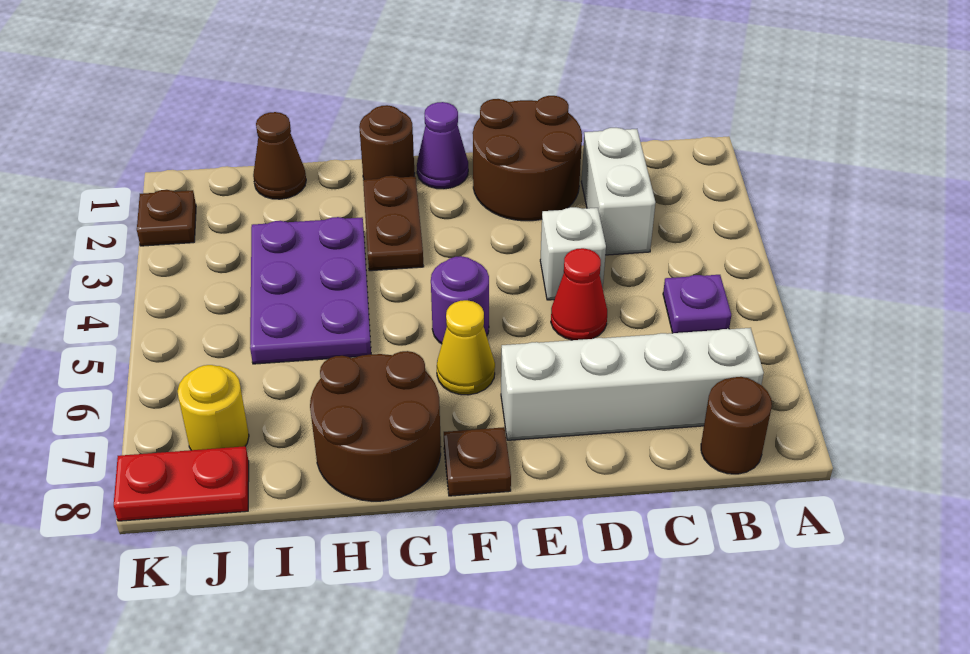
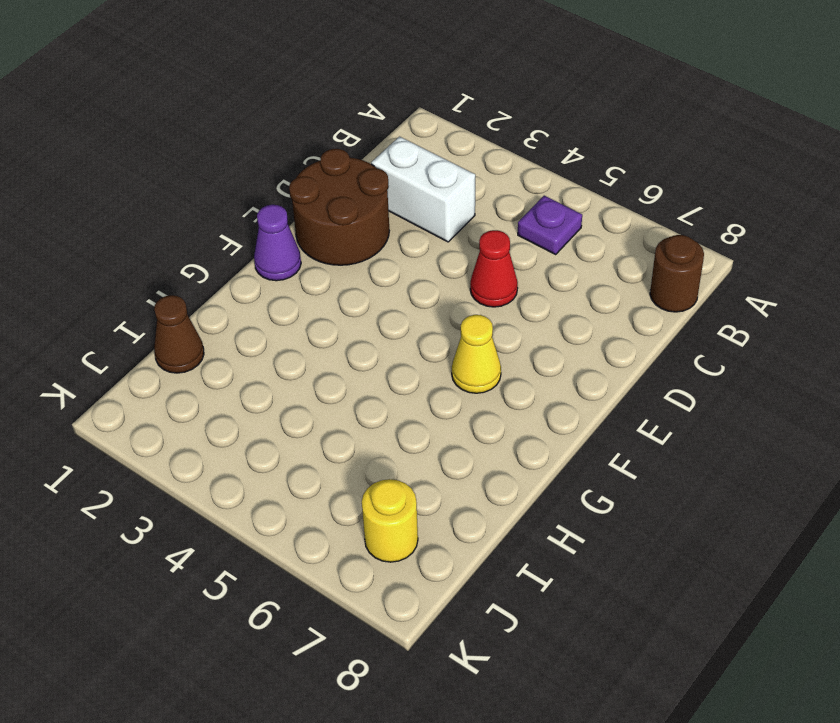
none -> white brick B7:E7 level 1
none -> white brick D4 level 1
none -> purple round brick F5 level 1

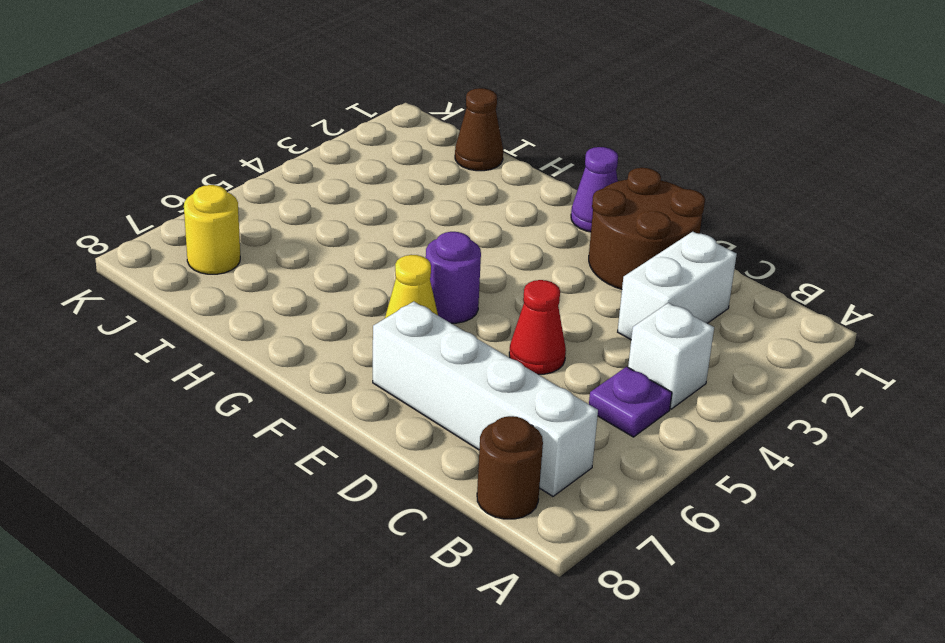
white brick B4 level 1 -> white brick D4 level 1
none -> brown plate F8 level 1
none -> brown round brick G1 level 1
none -> brown plate G2:G3 level 1

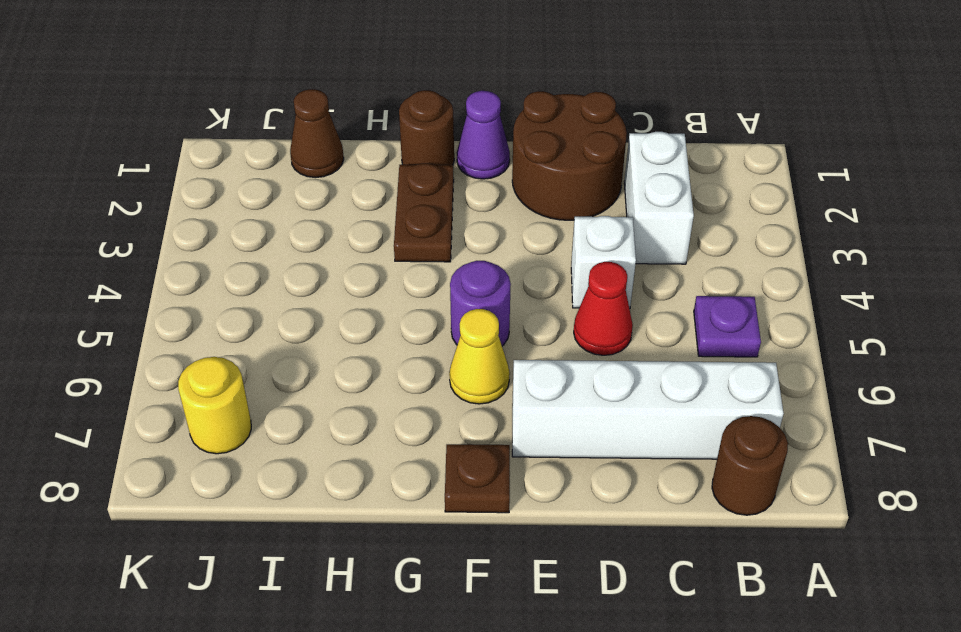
none -> brown round brick G7:H8 level 1
none -> purple plate H3:I5 level 1
none -> red plate J8:K8 level 1

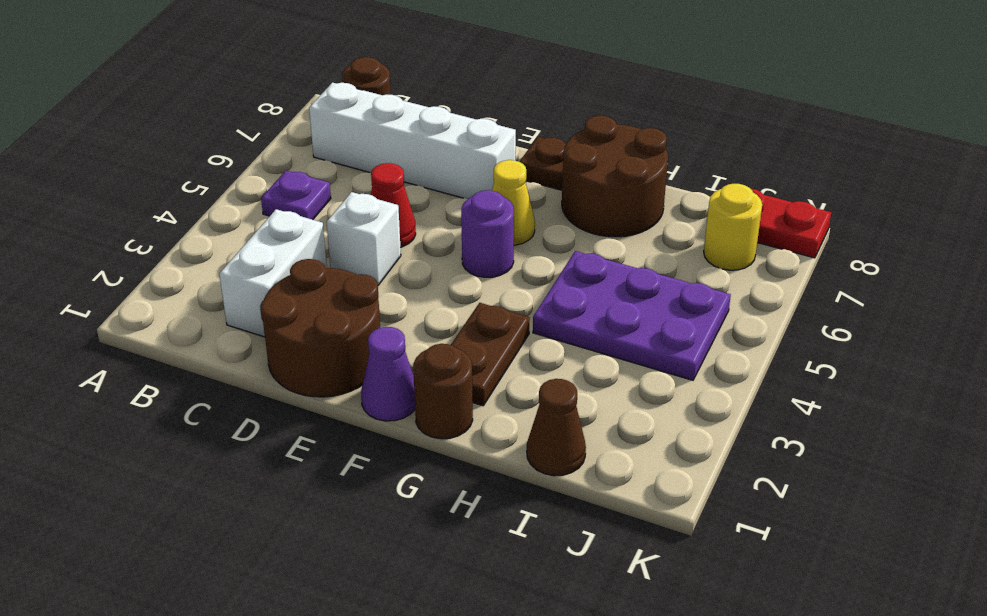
purple plate H4:J5 level 1 -> purple plate H3:I5 level 1
none -> brown plate K2 level 1

